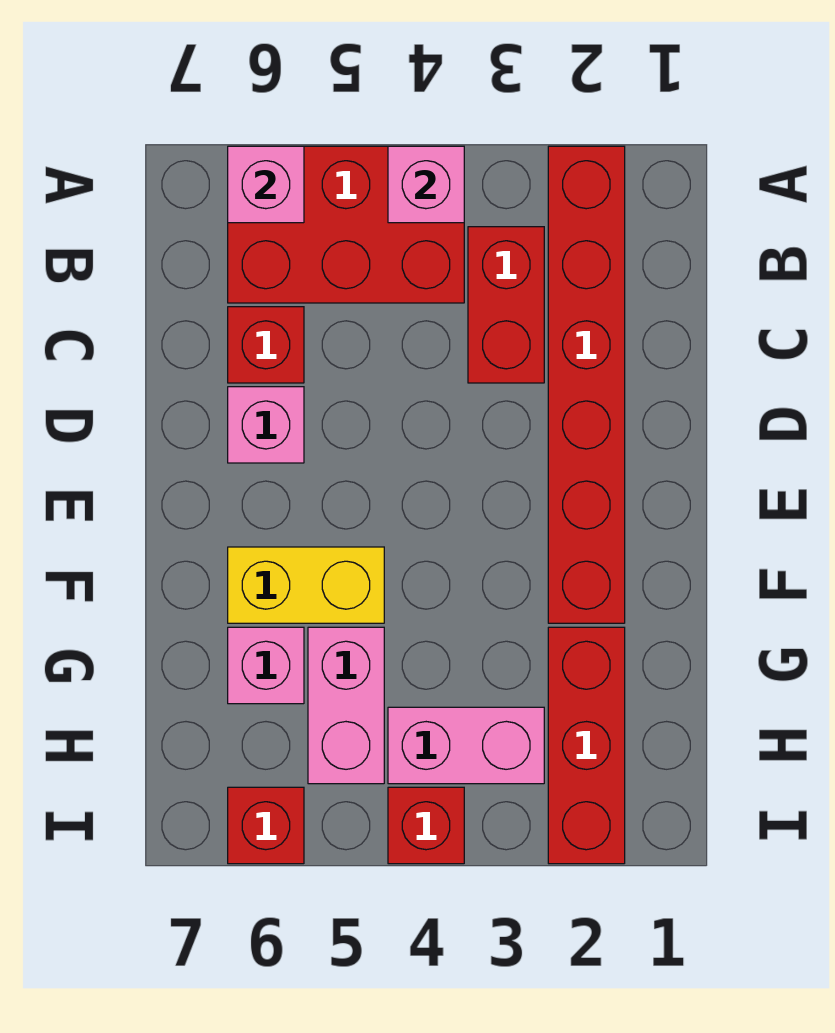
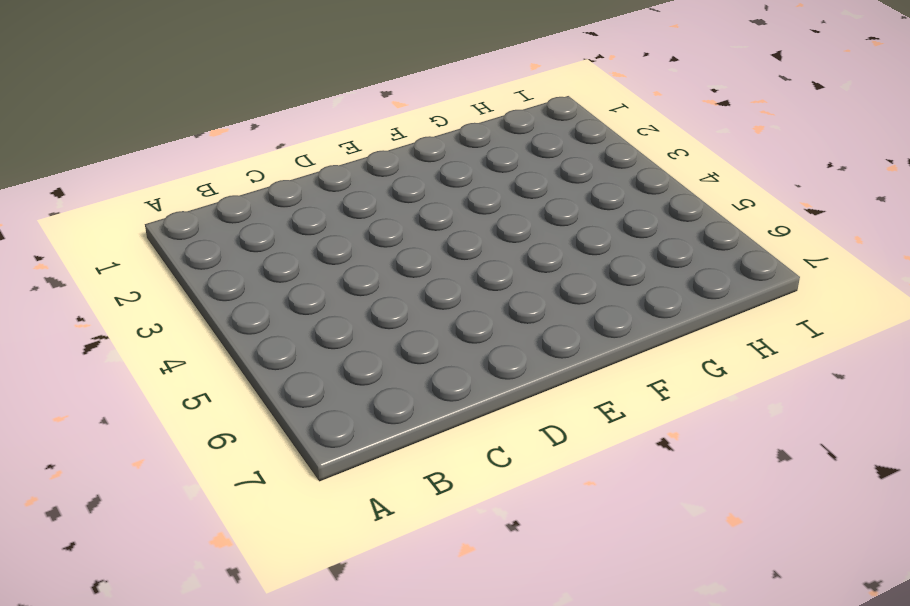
none -> red brick A2:F2 level 1
none -> red brick A4:B6 level 1
none -> red brick B3:C3 level 1

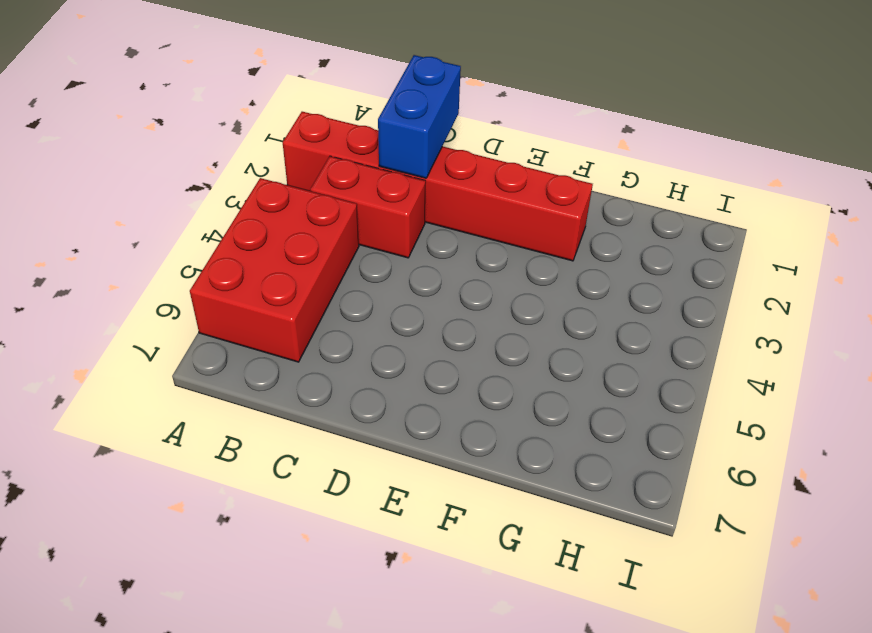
blue brick C1:C2 level 2 -> none
none -> red brick C6 level 1
none -> pink brick D6 level 1
none -> yellow brick F5:F6 level 1

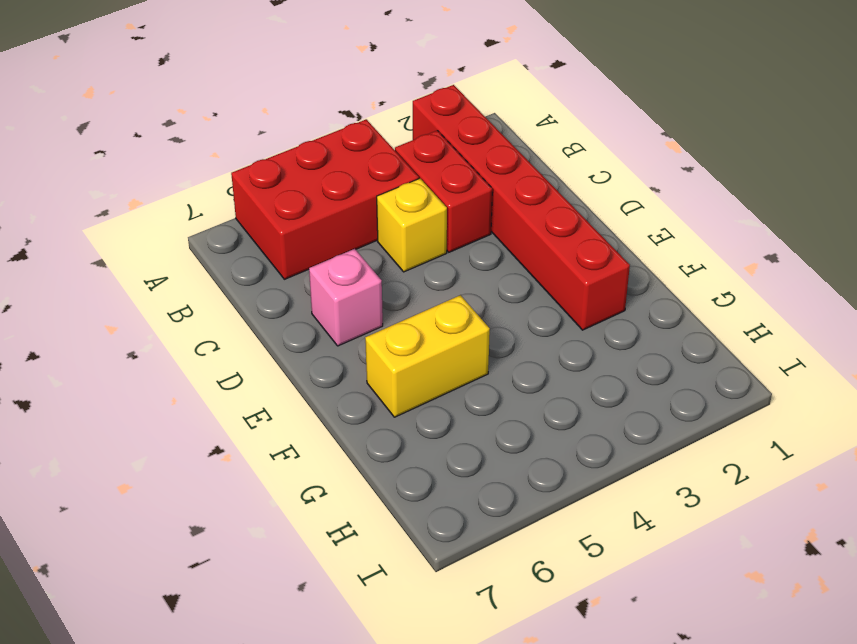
yellow brick C4 level 1 -> none
none -> red brick C6 level 1
none -> red brick G2:I2 level 1
none -> pink brick G5:H5 level 1

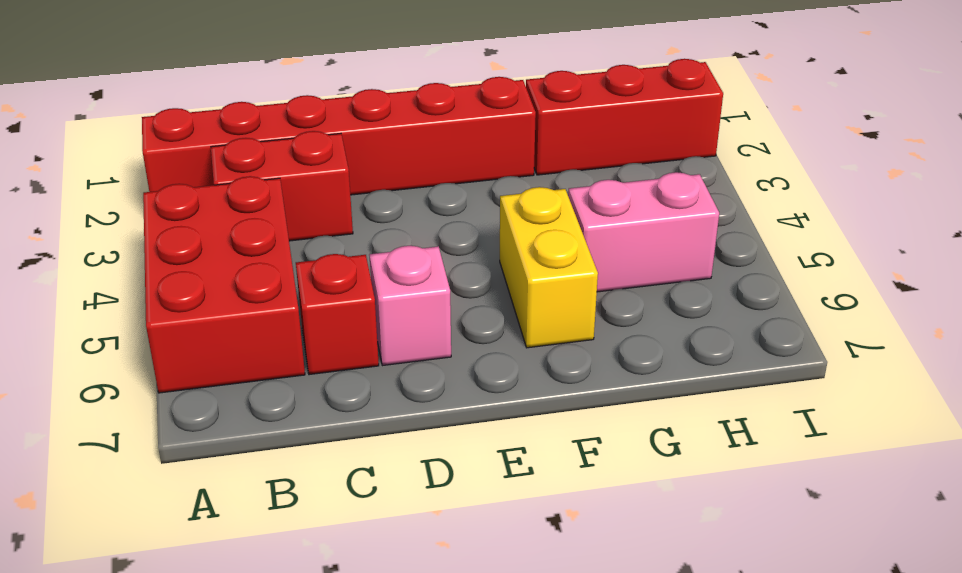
none -> pink brick G6 level 1
none -> pink brick H3:H4 level 1
none -> red brick I4 level 1

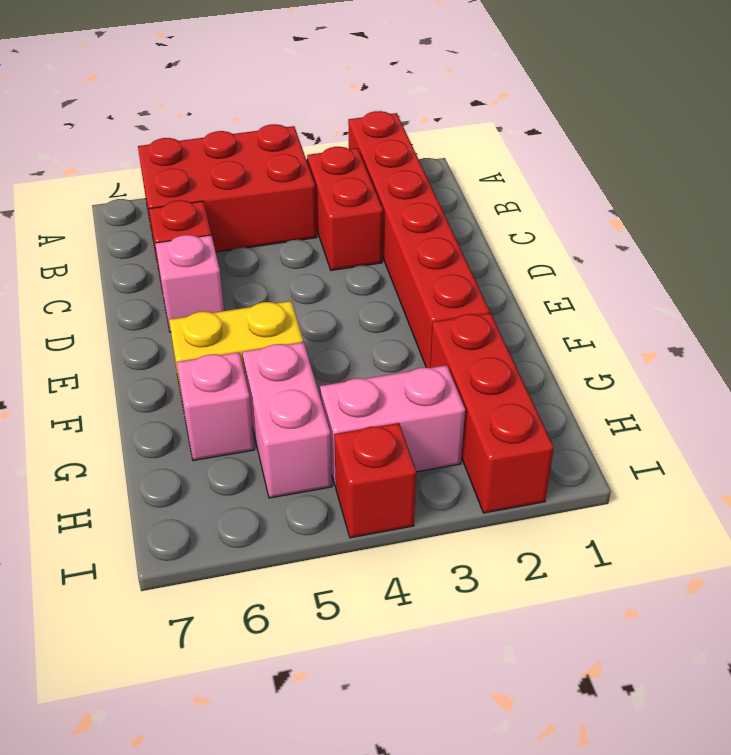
none -> red brick I6 level 1
none -> pink brick A4 level 2
none -> pink brick A6 level 2

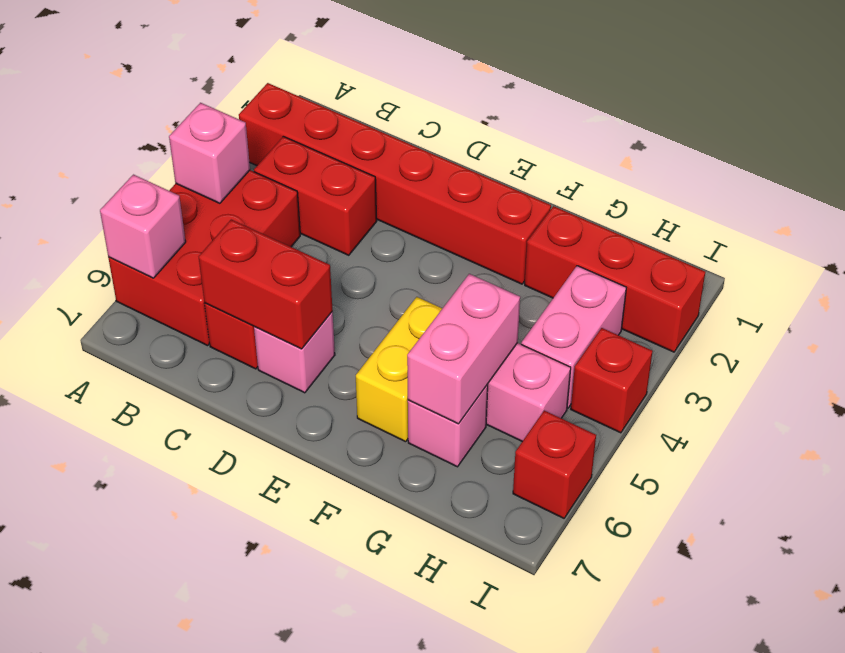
red brick C6:D6 level 2 -> none
pink brick G5:G6 level 2 -> none

